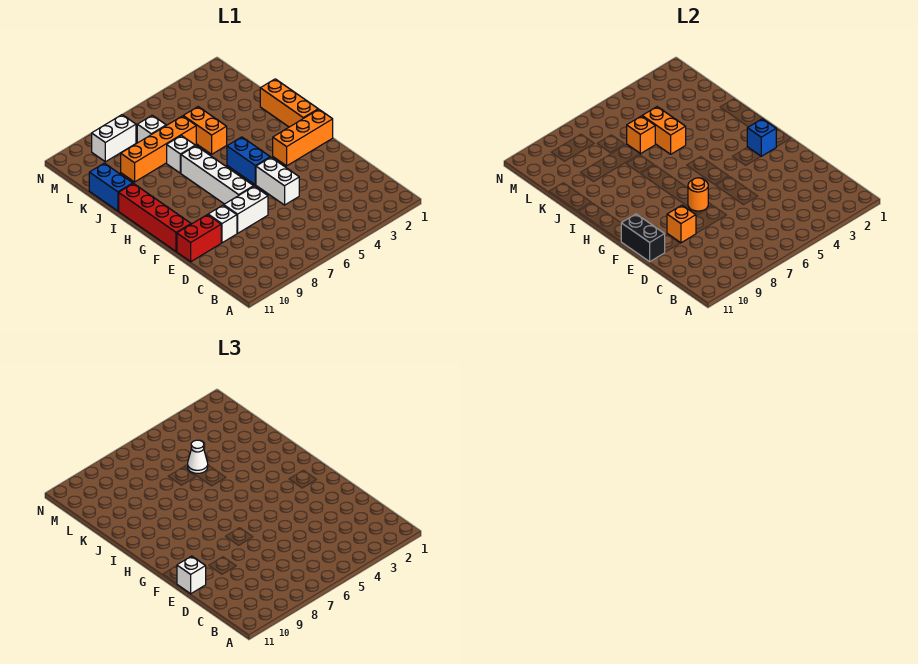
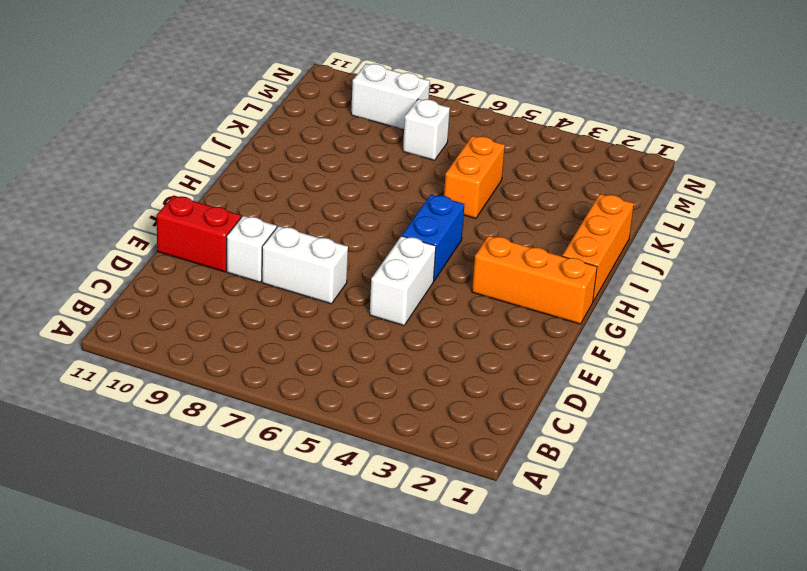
none -> white brick F7:I7 level 1
none -> red brick F11:I11 level 1
none -> white brick J7 level 1

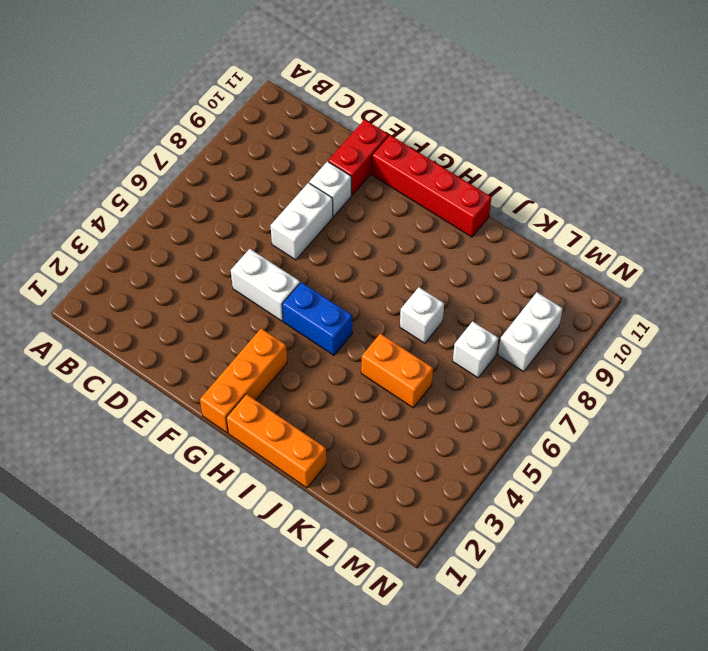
none -> white brick F7:I7 level 1
none -> blue brick J11:K11 level 1
none -> orange brick K6:K9 level 1

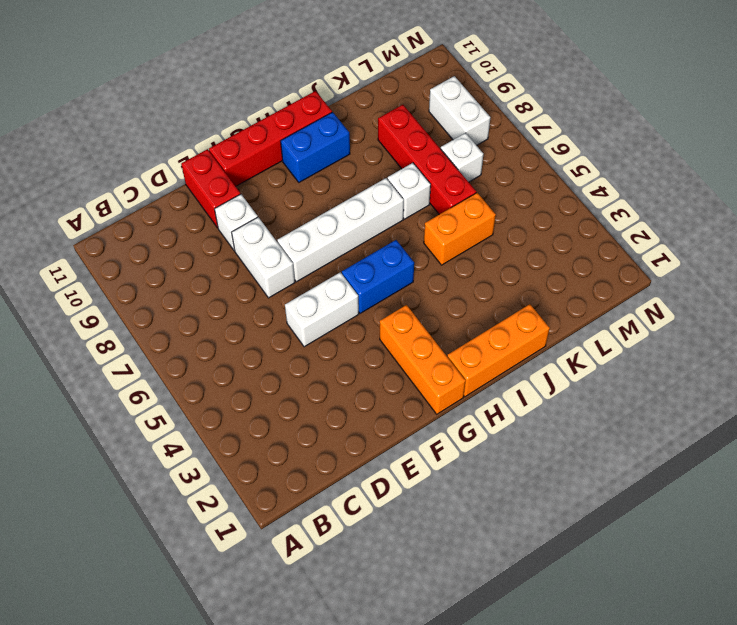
blue brick H10:I10 level 1 -> blue brick J11:K11 level 1
red brick K6:K9 level 1 -> orange brick K6:K9 level 1
none -> orange brick E9 level 2
none -> black brick E11:F11 level 2
none -> orange round brick F7 level 2

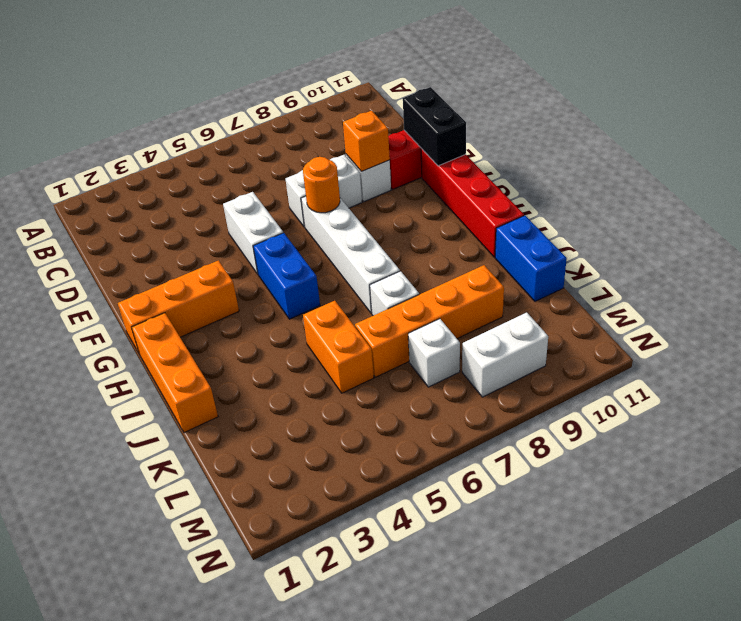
none -> blue brick G2 level 2
none -> orange brick J5:K5 level 2
none -> orange brick K6 level 2

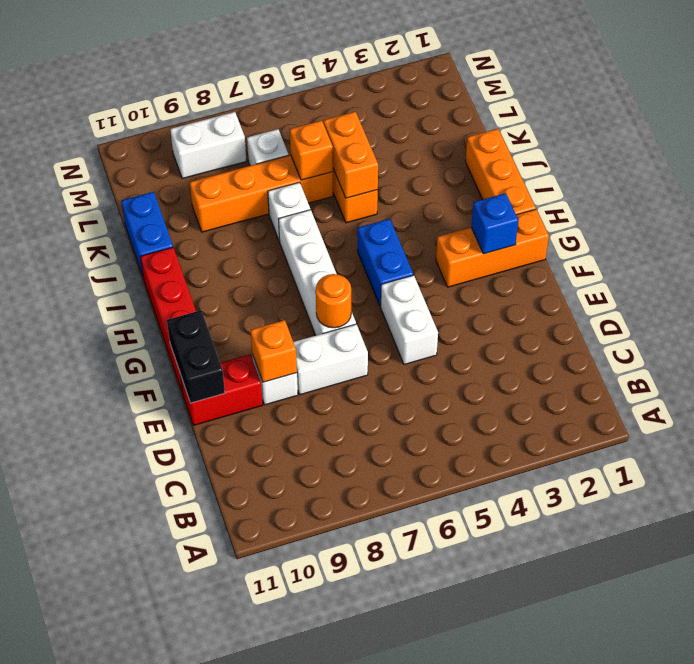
none -> white brick E11 level 3
none -> white cone K5 level 3

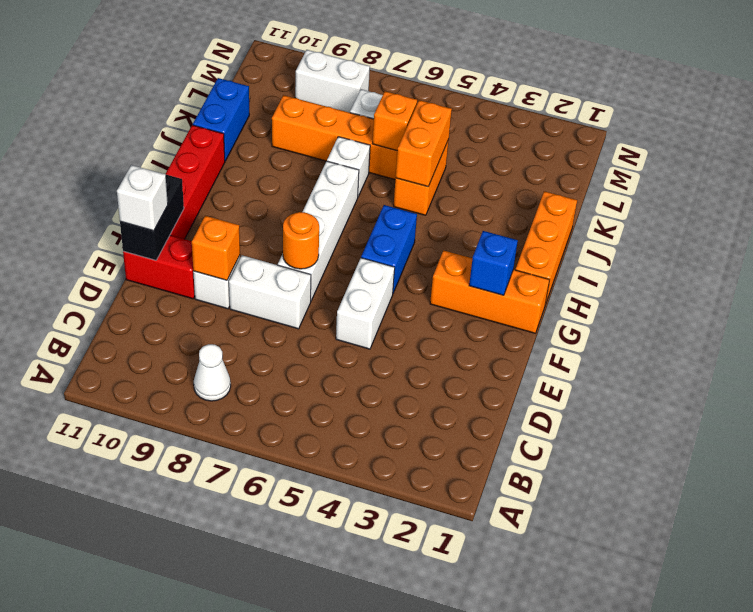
white cone B8 level 1 -> white cone K5 level 3

